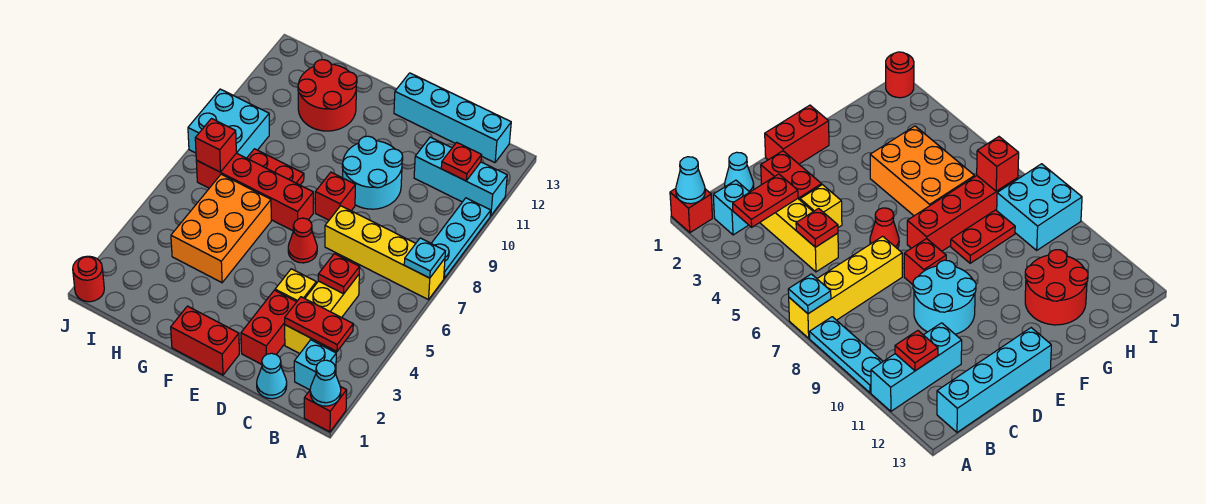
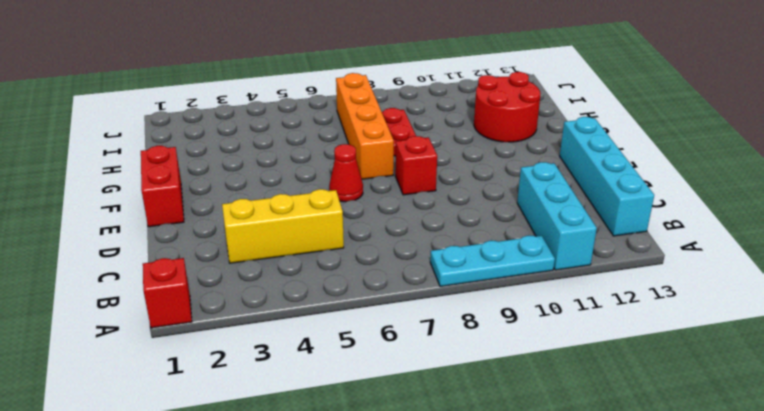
orange brick F7:I7 level 1 -> red brick F7:I7 level 1
none -> yellow brick A7:D7 level 1
none -> cyan brick B2 level 1
none -> cyan cone C1 level 1

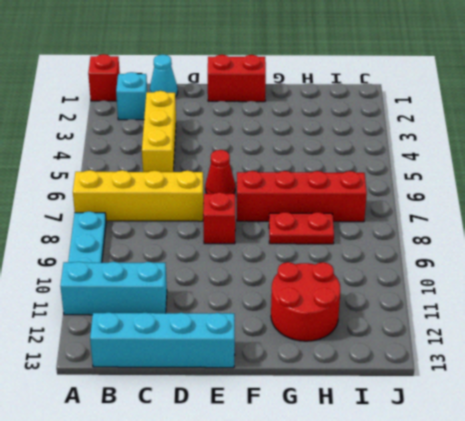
none -> red brick D2:D3 level 1
none -> yellow brick D4 level 1
none -> cyan round brick D9:E10 level 1

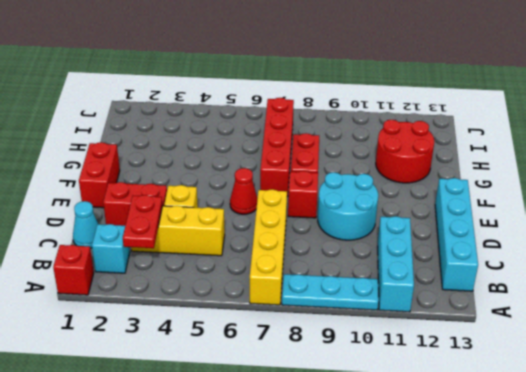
none -> orange brick G4:H6 level 1
none -> cyan brick I8:J9 level 1
none -> red round brick J1 level 1

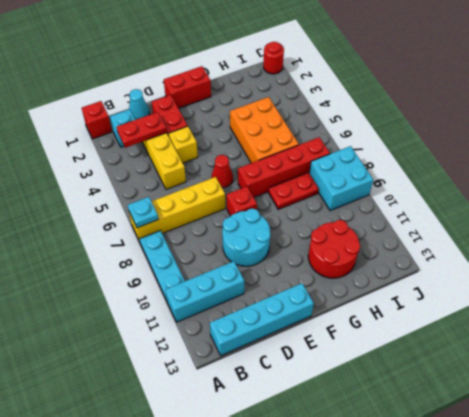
none -> cyan cone A1 level 2
none -> red plate B11 level 2
none -> red plate C5 level 2

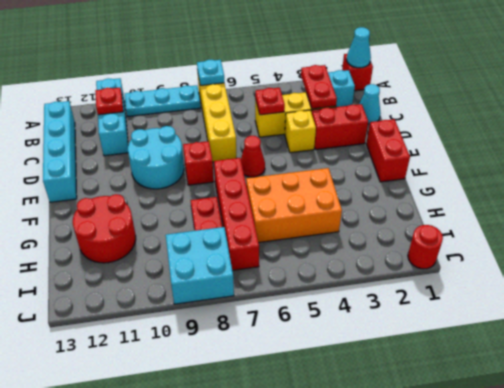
none -> red brick I7 level 2

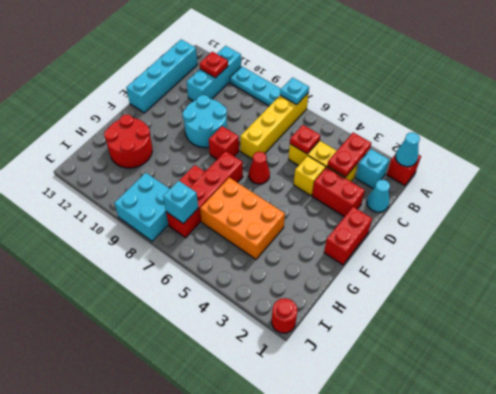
cyan brick I7 level 2 -> red brick I7 level 2

